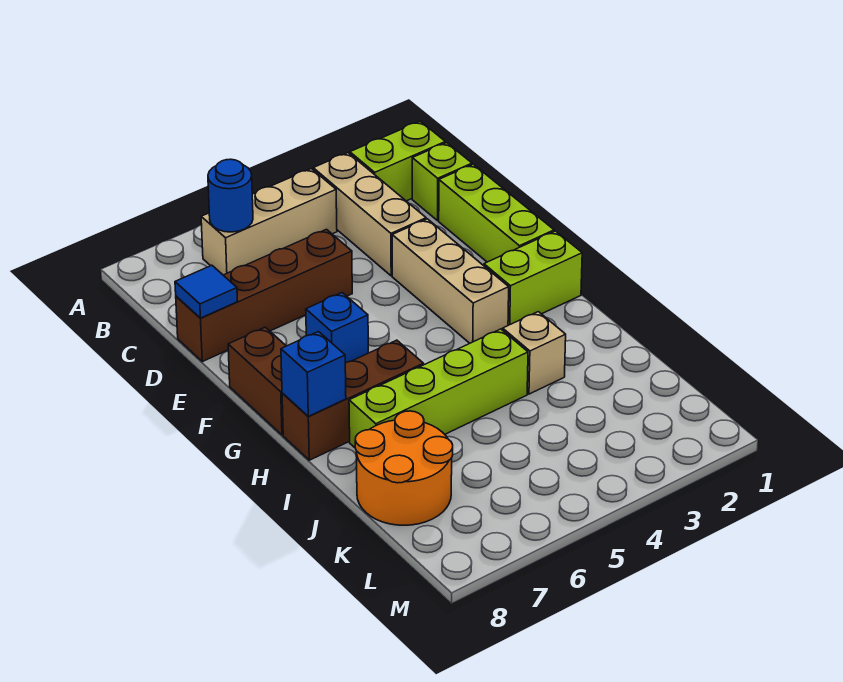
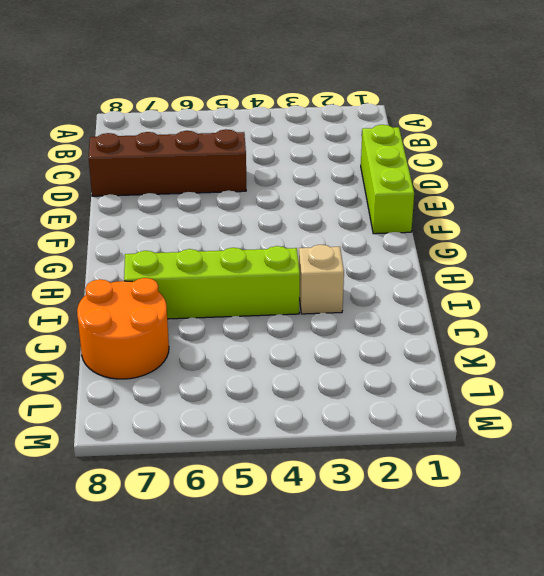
none -> lime brick B1:B2 level 1
none -> tan brick B3:D3 level 1
none -> tan brick B4:B6 level 1

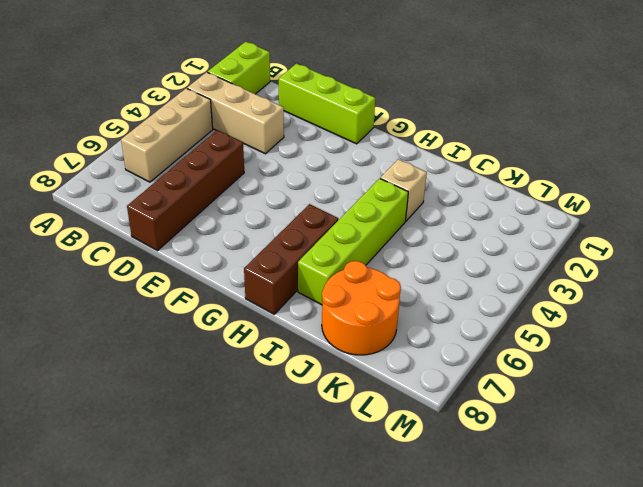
none -> lime brick C1 level 1
none -> tan brick E3:G3 level 1
none -> blue brick F6 level 1

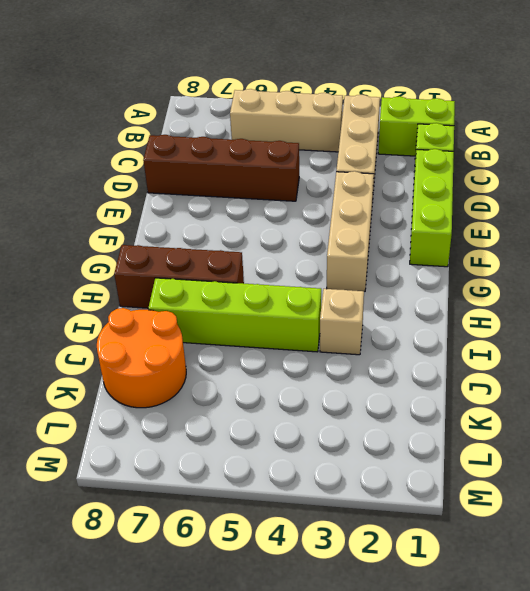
none -> blue brick F6 level 1
none -> brown brick F8:G8 level 1
none -> lime brick G1:G2 level 1

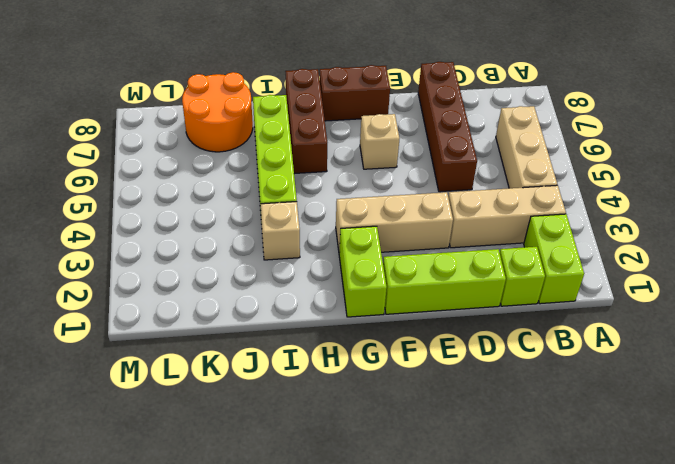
tan brick F6 level 1 -> blue brick F6 level 1
none -> blue round brick B6 level 2
none -> blue tile D8 level 2
none -> blue brick H8 level 2

